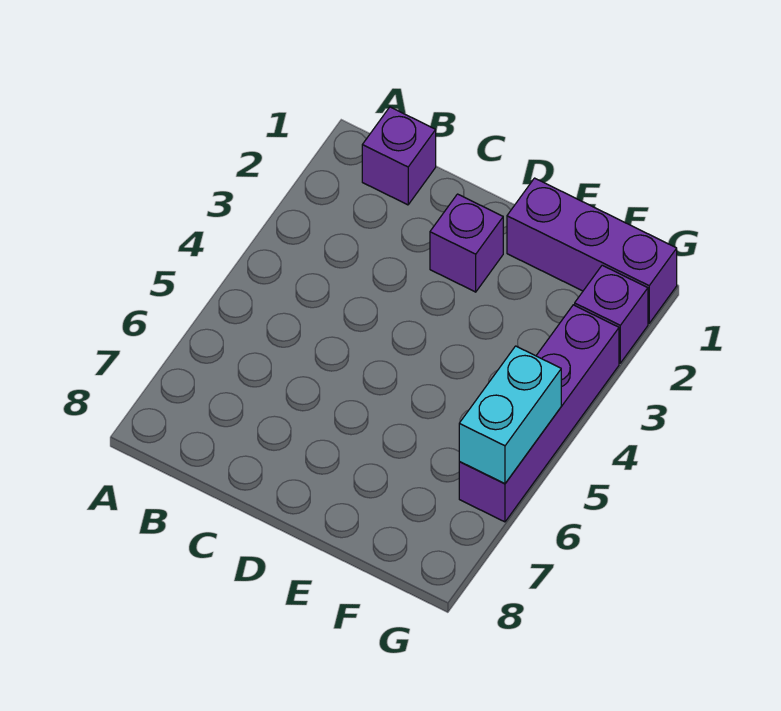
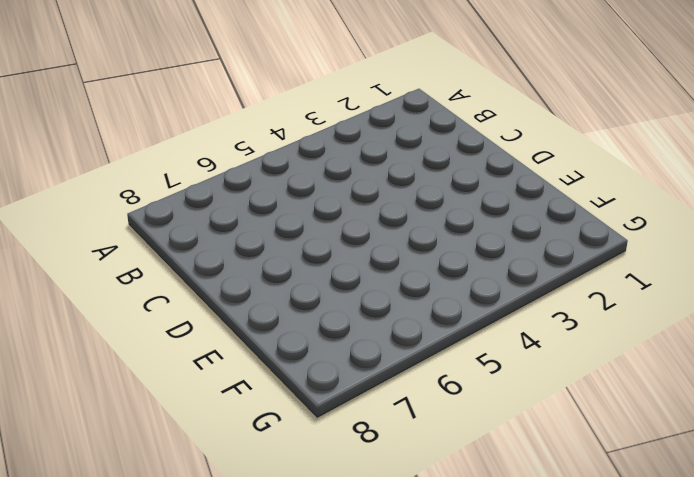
none -> purple brick B1 level 1
none -> purple brick D2 level 1

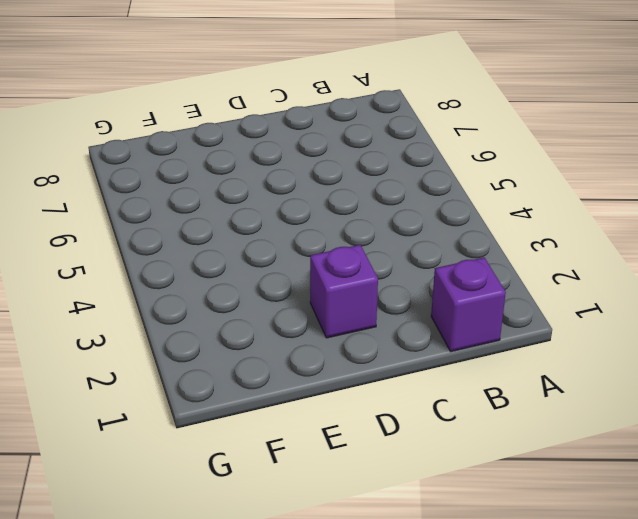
none -> purple brick E1:G1 level 1
none -> purple brick G2 level 1

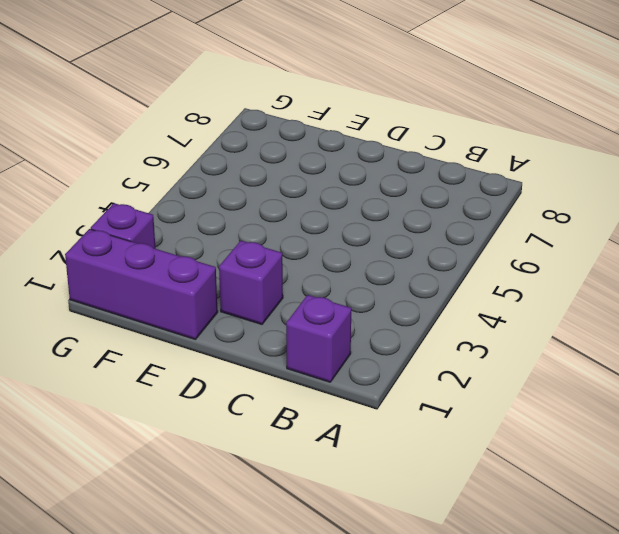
none -> purple brick G3:G6 level 1
none -> cyan brick G5:G6 level 2

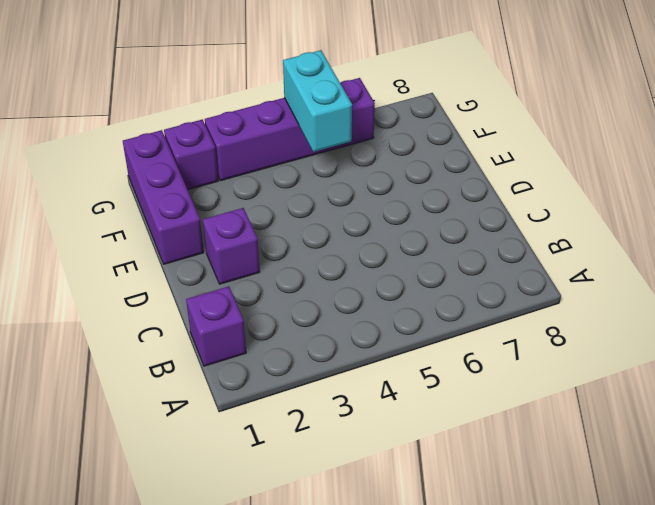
cyan brick F5:G5 level 2 -> cyan brick G5:G6 level 2

